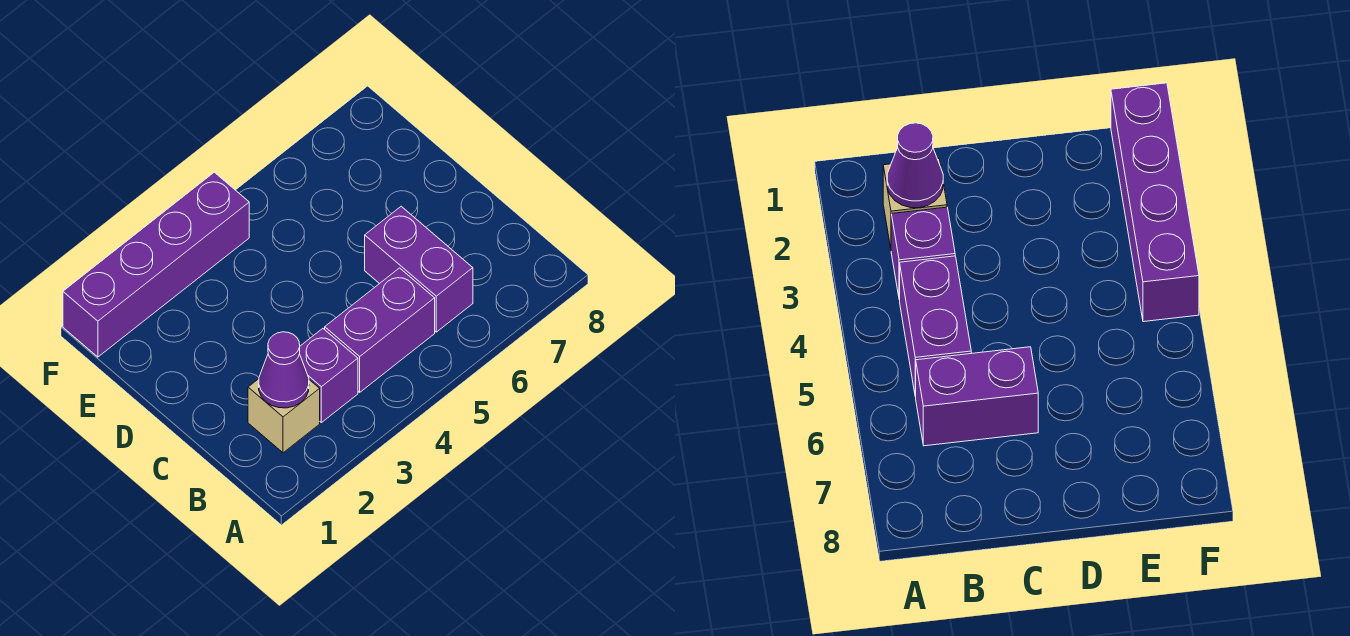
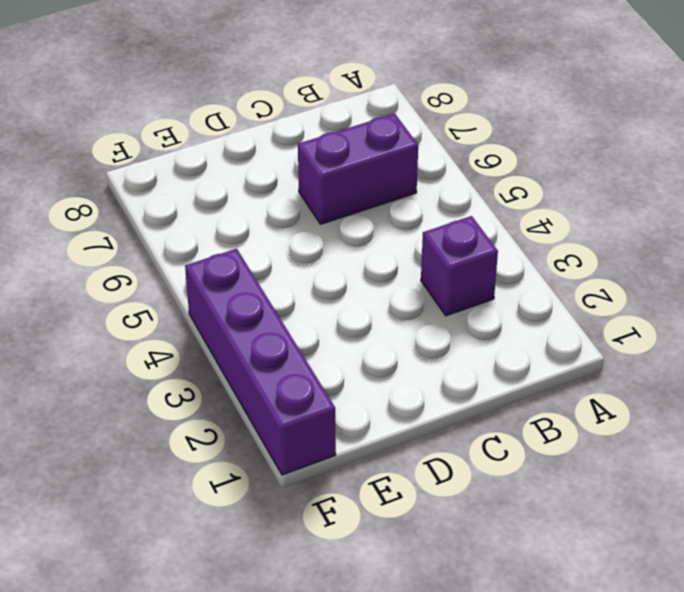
none -> tan brick B2 level 1
none -> purple brick B4:B5 level 1

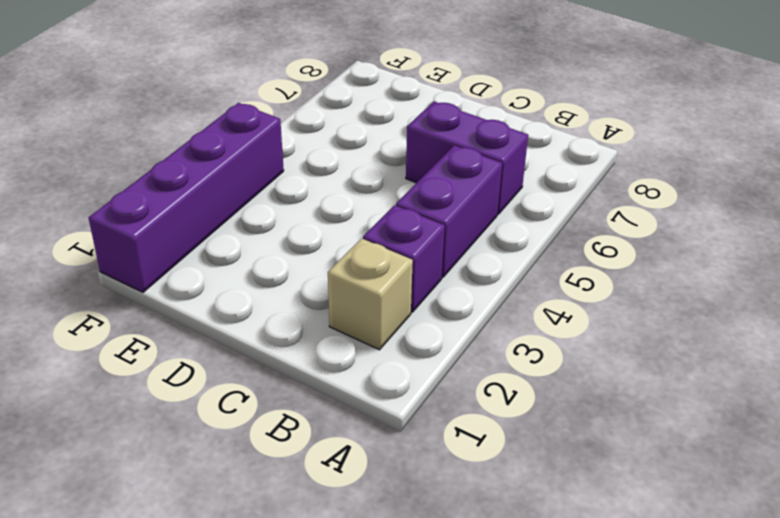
none -> purple cone B2 level 2

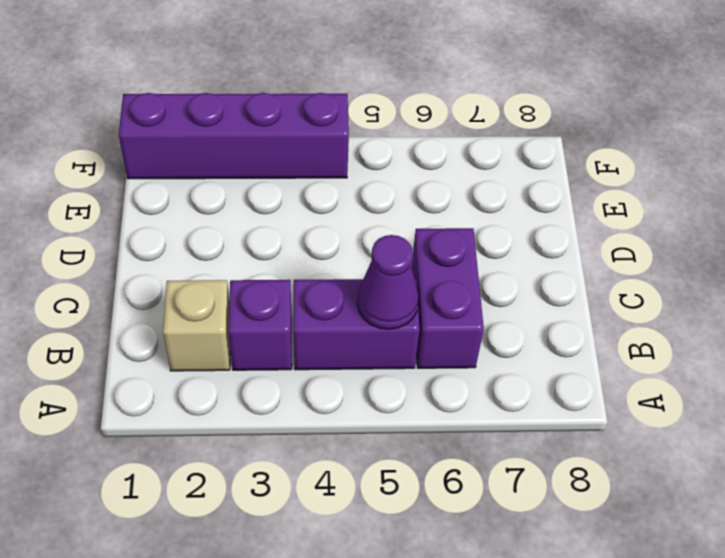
purple cone B5 level 2 -> purple cone B2 level 2

